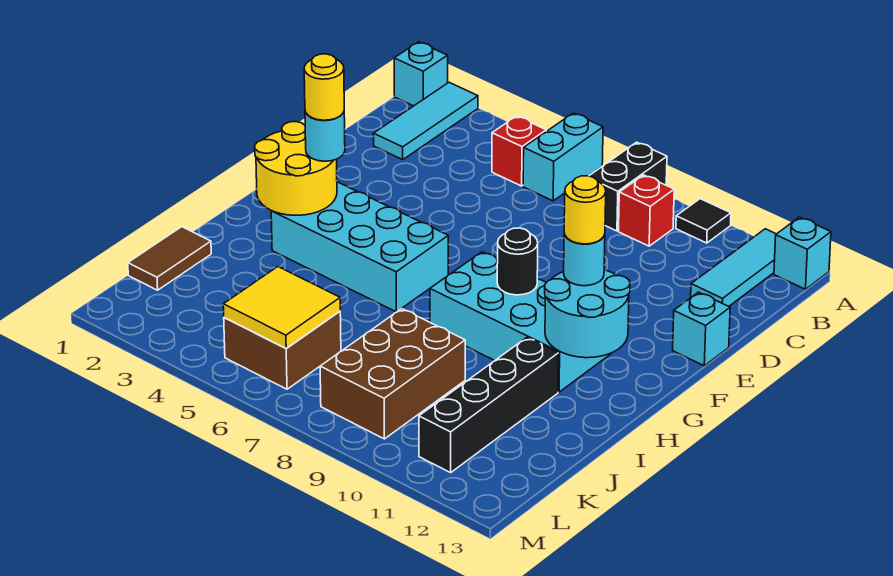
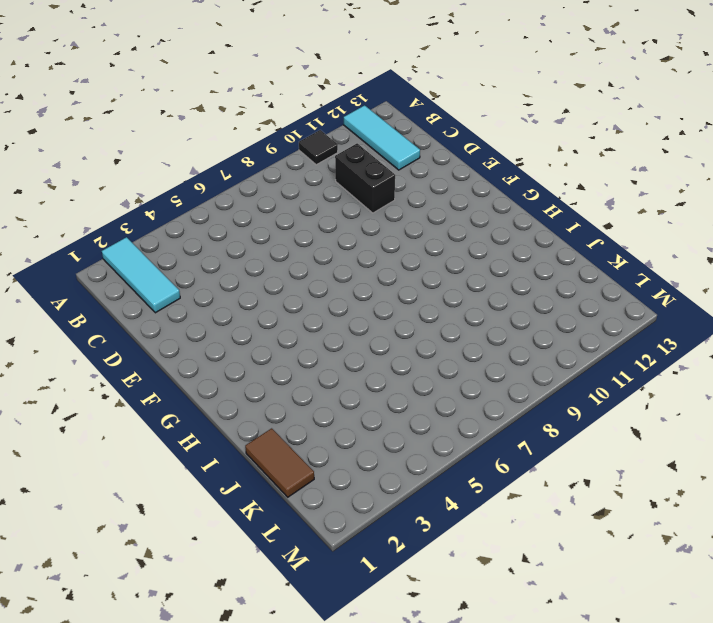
black brick C10:D10 level 1 -> black brick A8:B8 level 1
none -> cyan brick A1 level 1
none -> cyan brick A6:B6 level 1
none -> cyan brick A13 level 1

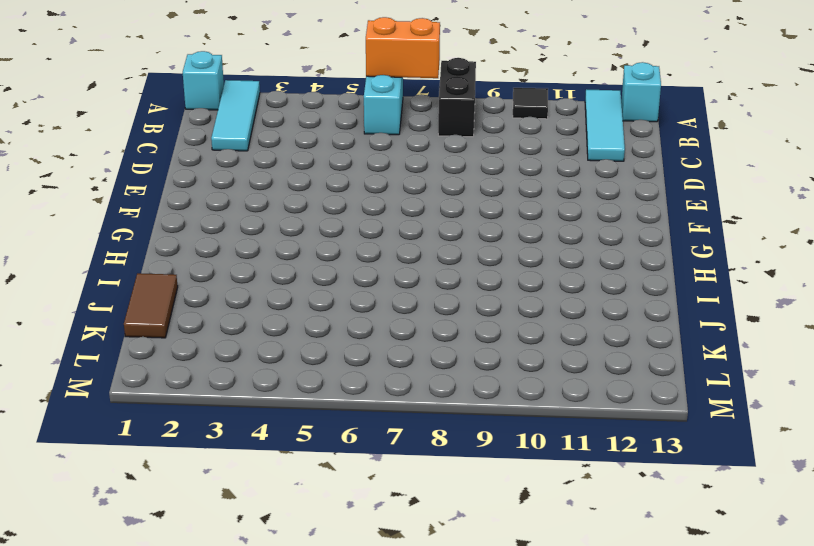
orange brick A6:A7 level 2 -> none
none -> red brick B5 level 1
none -> red brick B9 level 1
none -> cyan brick E13 level 1

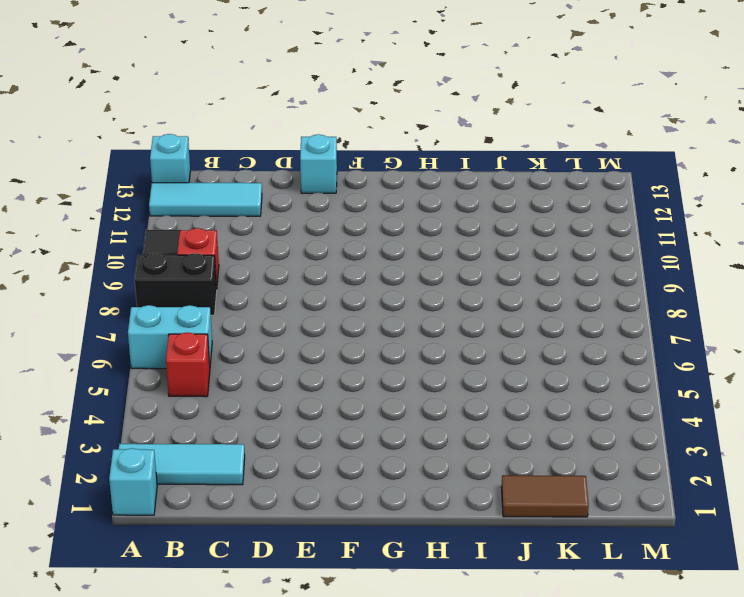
none -> cyan brick G3:H6 level 1
none -> cyan brick G8:H11 level 1
none -> black brick I11:L11 level 1

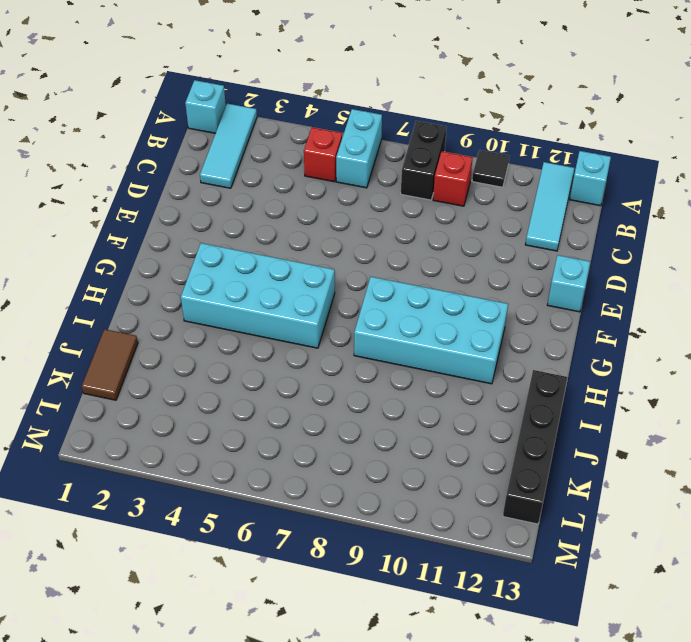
black brick I13:L13 level 1 -> black brick I11:L11 level 1
none -> brown brick J8:L9 level 1
none -> brown brick K5:L6 level 1
none -> yellow round brick G2:H3 level 2

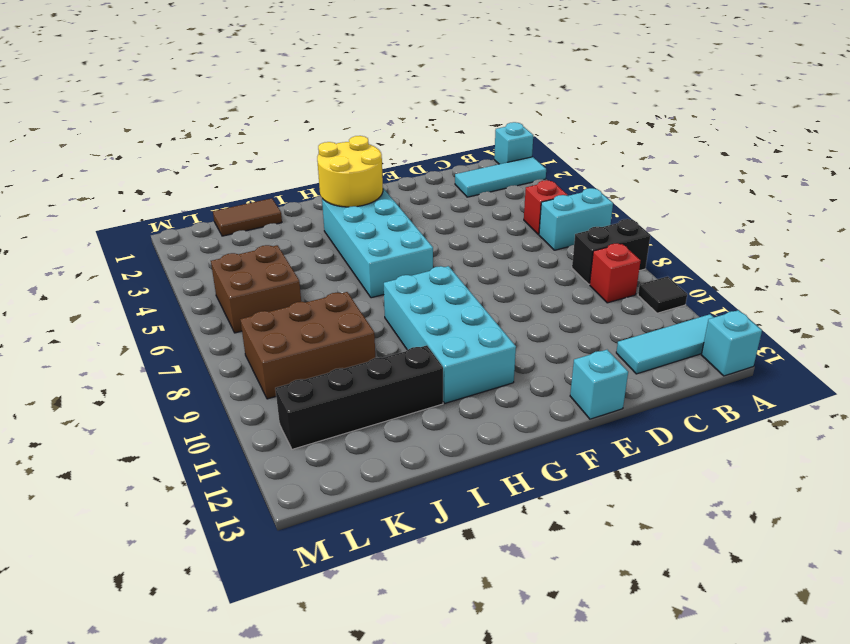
none -> black round brick G9 level 2
none -> cyan round brick G11:H12 level 2
none -> yellow tile K5:L6 level 2

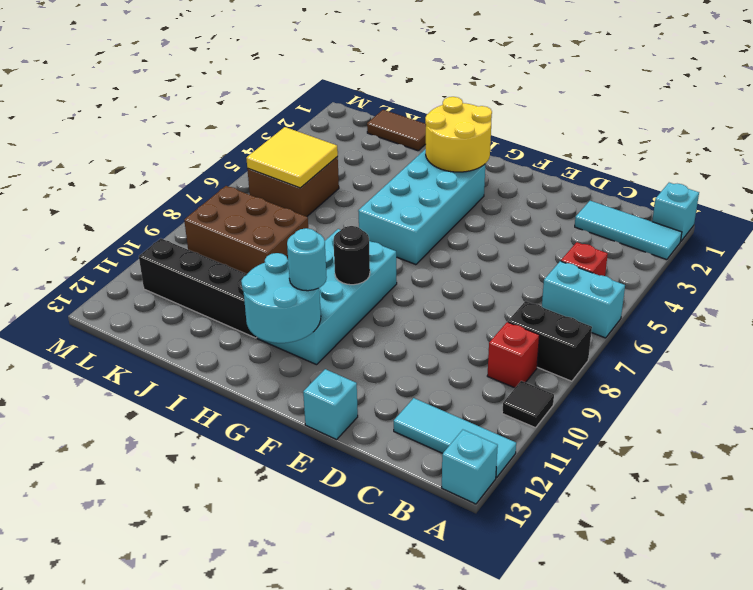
none -> cyan round brick G3 level 3
none -> yellow round brick G3 level 4
none -> yellow round brick G11 level 4

